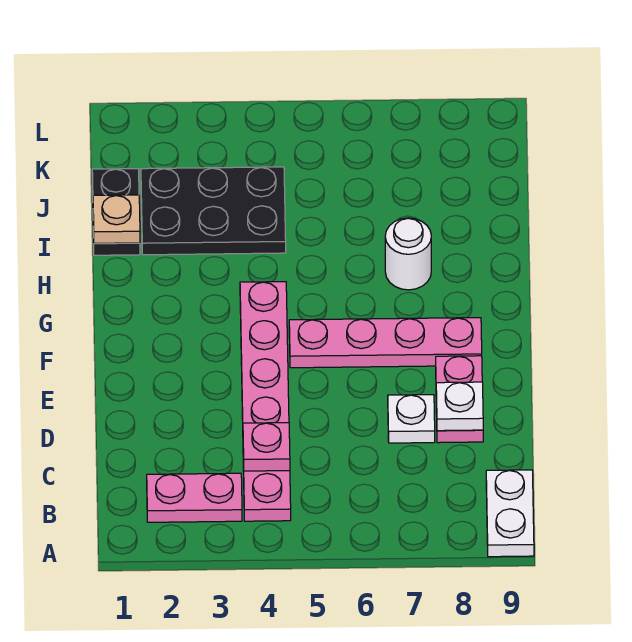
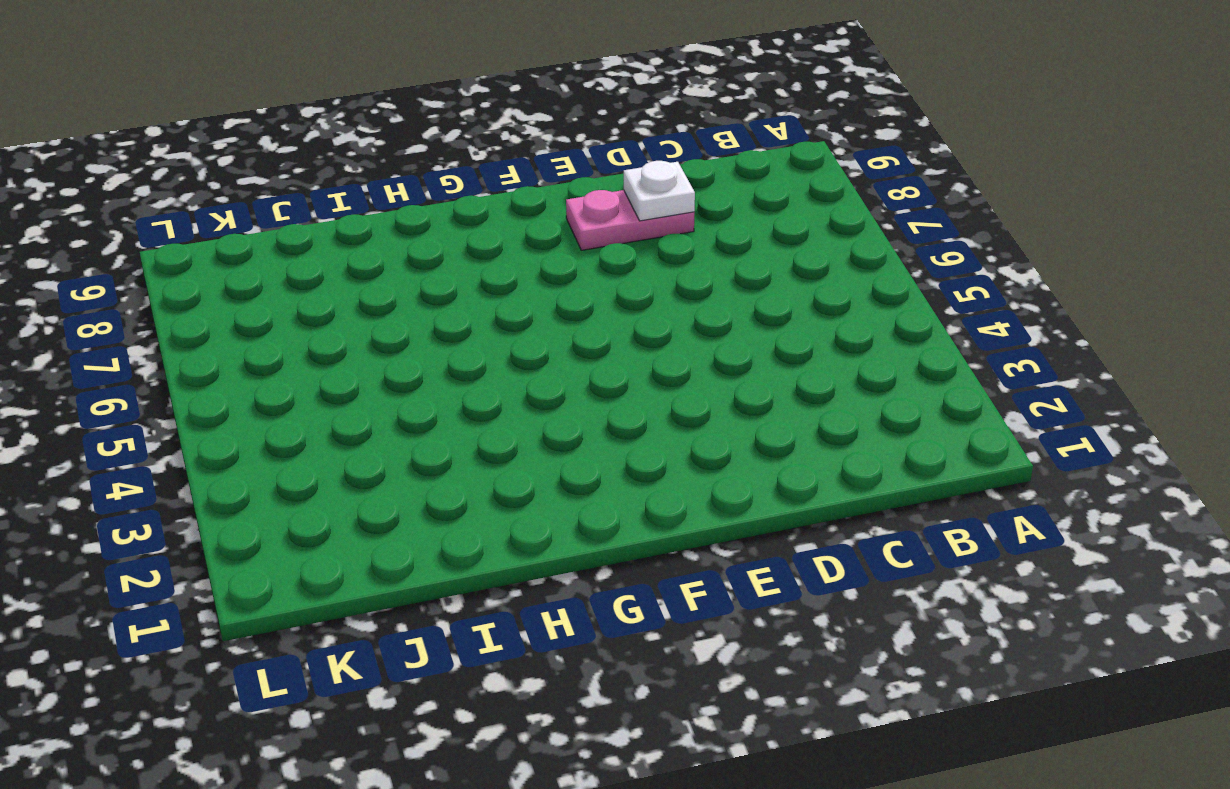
none -> white plate A9:B9 level 1
none -> pink plate B2:B3 level 1
none -> pink plate B4:G4 level 1

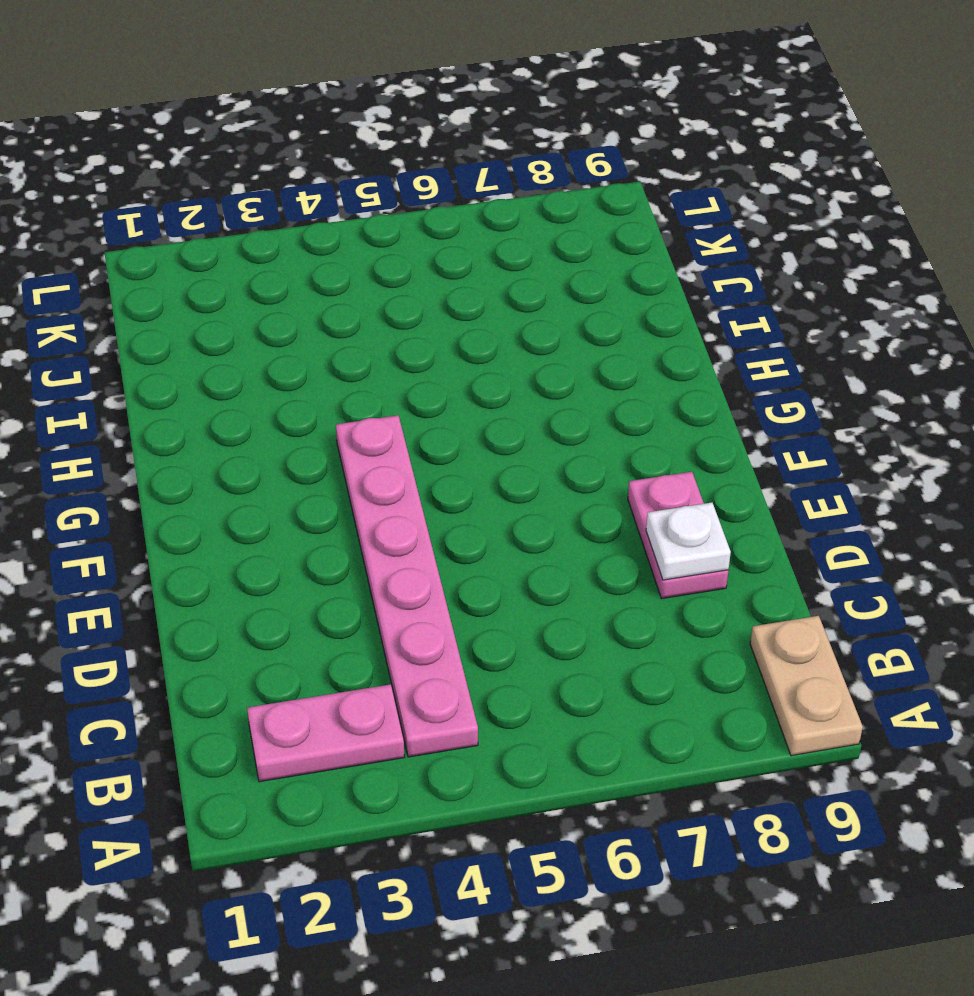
tan plate A9:B9 level 1 -> white plate A9:B9 level 1
none -> white plate D7 level 1
none -> pink plate F5:F8 level 1
none -> white round brick H7 level 1

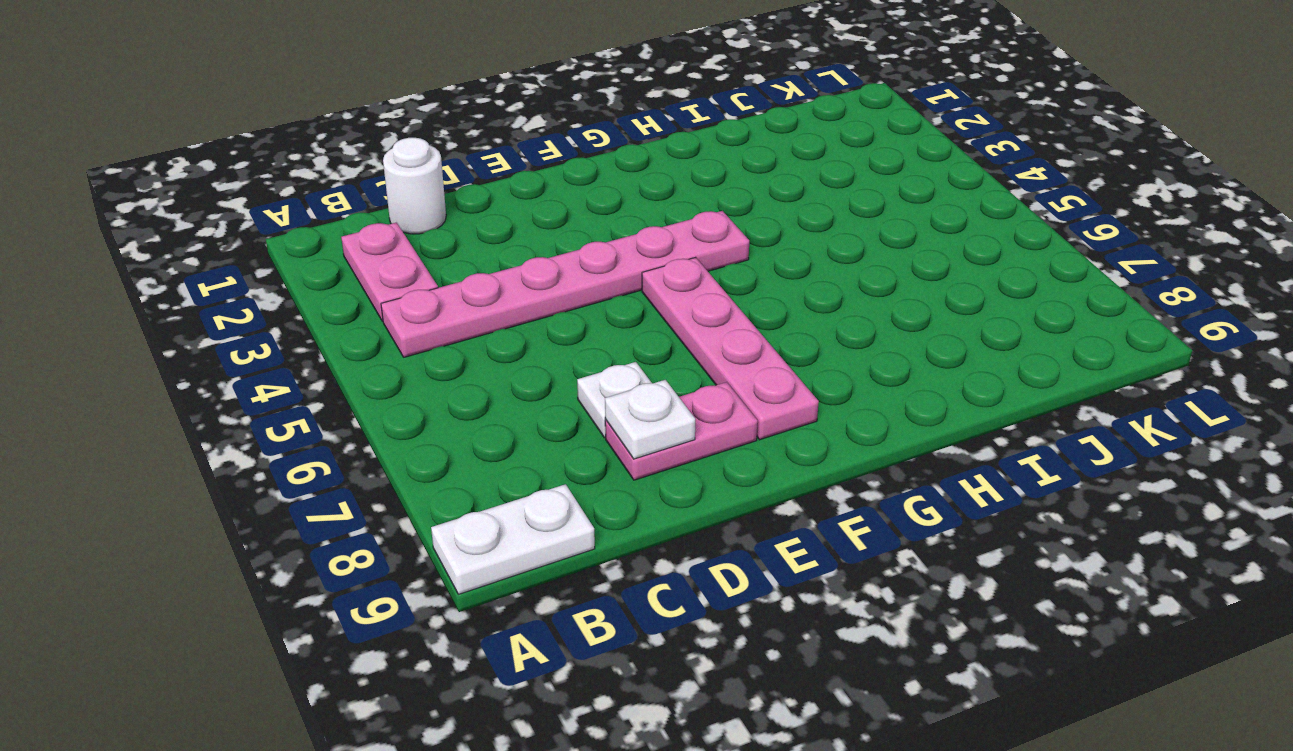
white round brick C1 level 1 -> white round brick H7 level 1
none -> black plate I1:J1 level 1
none -> black plate I2:J4 level 1
none -> pink plate C4 level 2

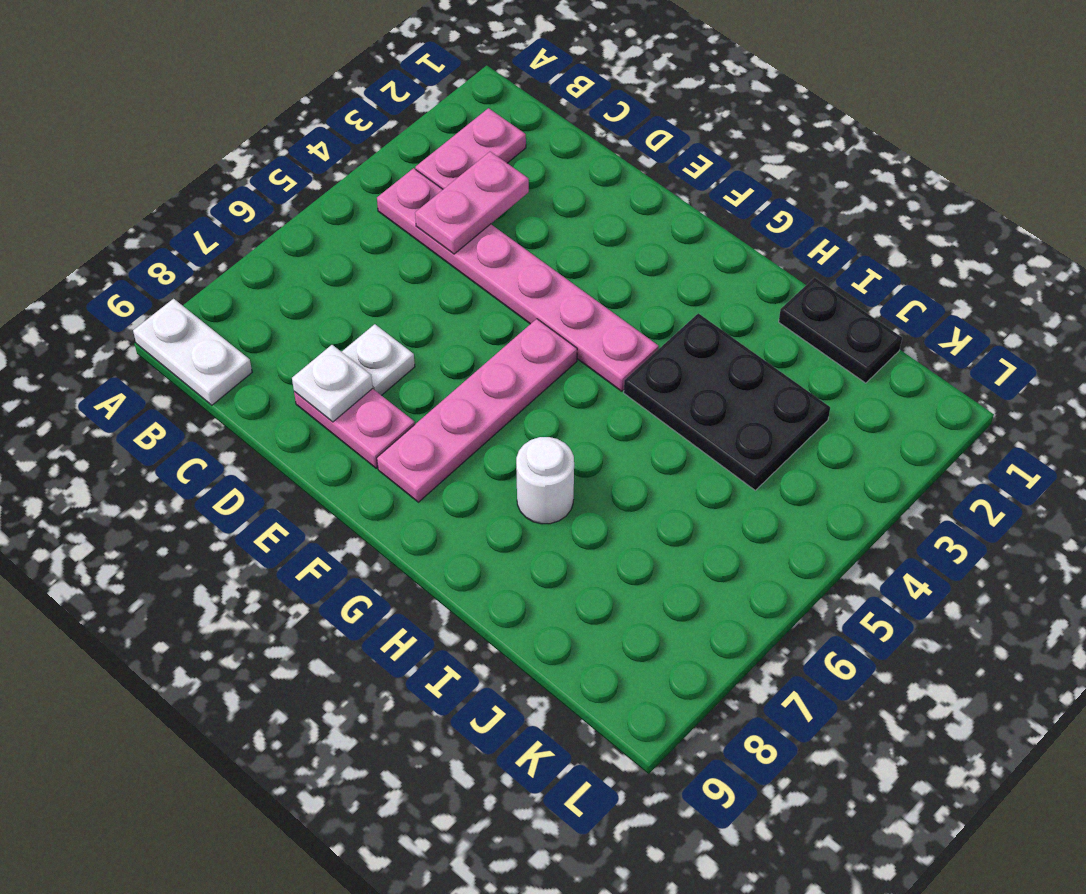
pink plate C3:C4 level 2 -> pink plate C4 level 2
black plate H3:J4 level 1 -> black plate I2:J4 level 1
none -> tan plate I1 level 2

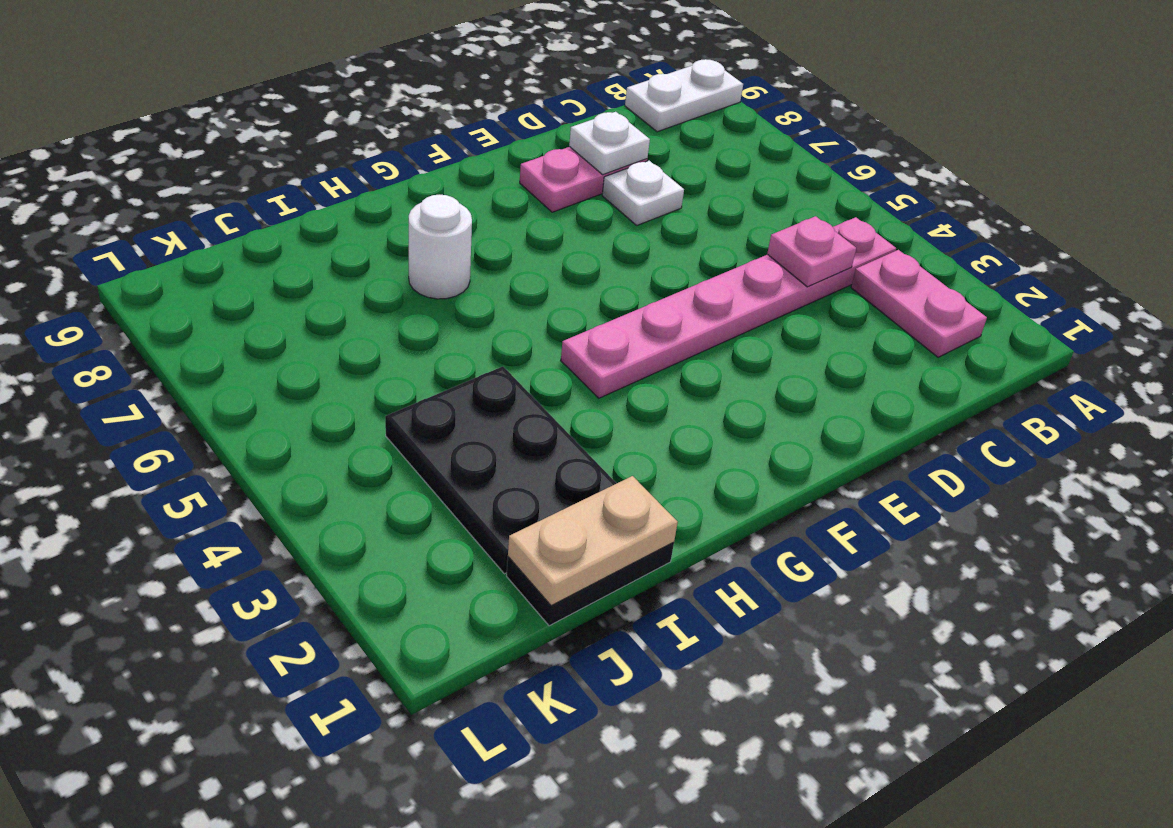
tan plate I1:J1 level 2 -> tan plate I1 level 2
none -> pink plate F5:F8 level 1

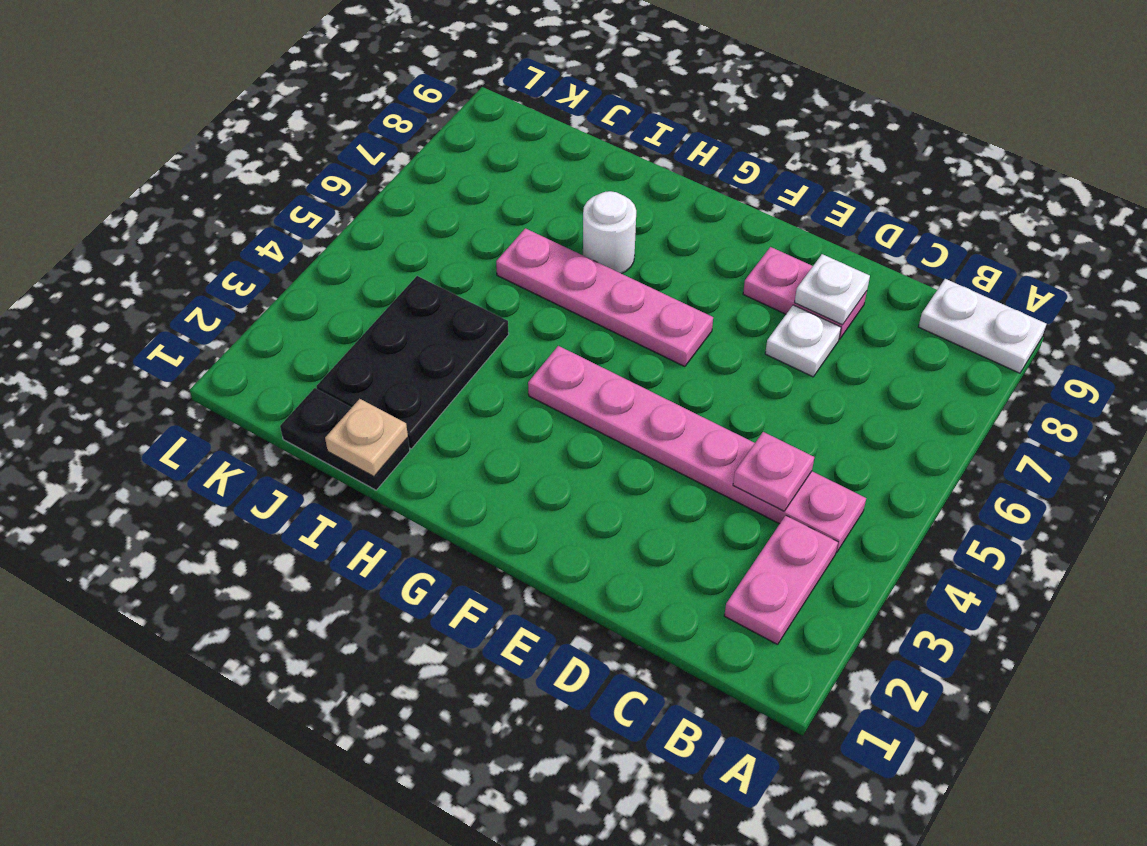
pink plate F6:I6 level 1 -> pink plate F5:F8 level 1

